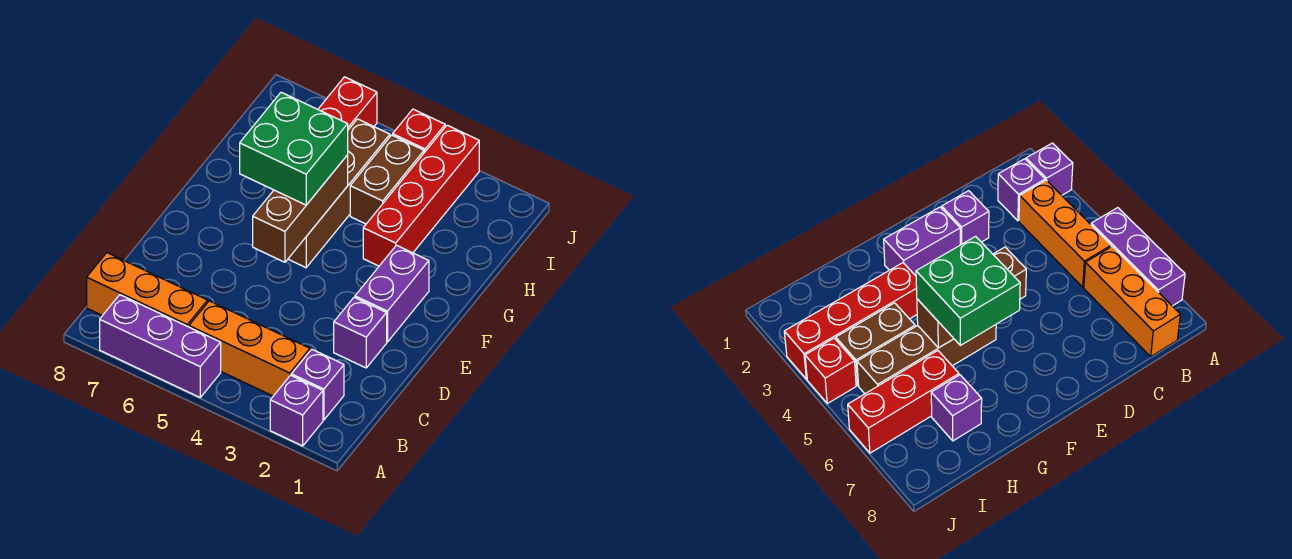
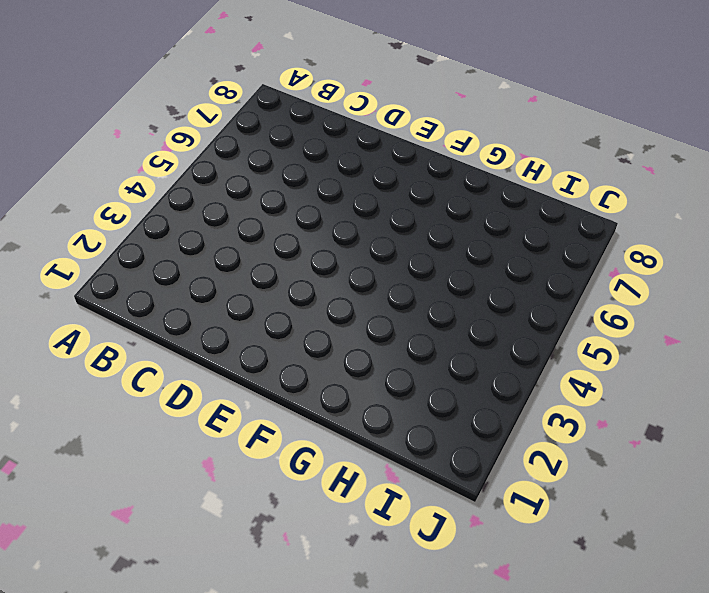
none -> purple brick A2 level 1
none -> purple brick A5:A7 level 1
none -> purple brick B2 level 1

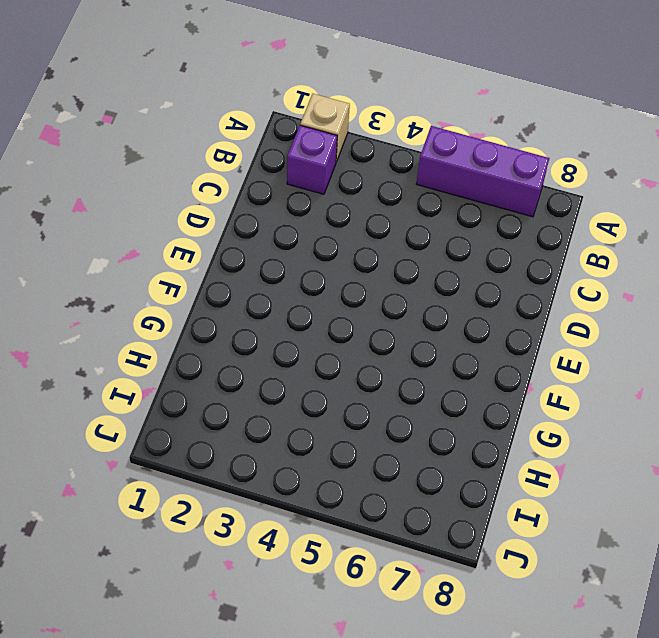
tan brick A2 level 1 -> purple brick A2 level 1
none -> orange brick B3:B5 level 1
none -> orange brick B6:B8 level 1
none -> purple brick D2 level 1

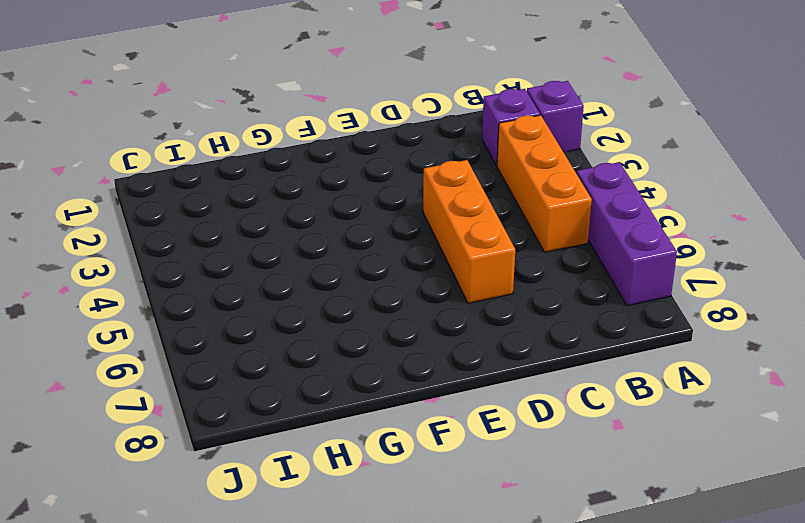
orange brick D4:D6 level 1 -> orange brick B6:B8 level 1
none -> purple brick D2 level 1
none -> purple brick E2:F2 level 1
none -> brown brick F5:I5 level 1

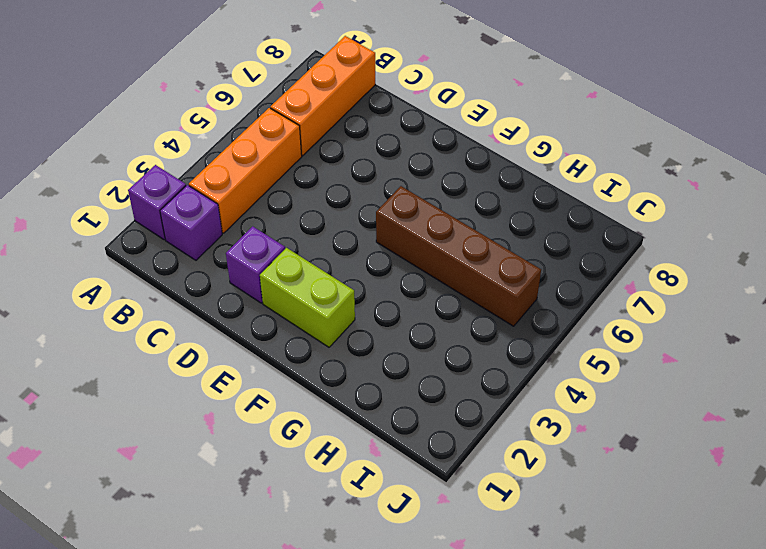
lime brick E2:F2 level 1 -> purple brick E2:F2 level 1
none -> purple brick A5:A7 level 1
none -> red brick G3:J3 level 1
none -> brown brick H4:I4 level 1

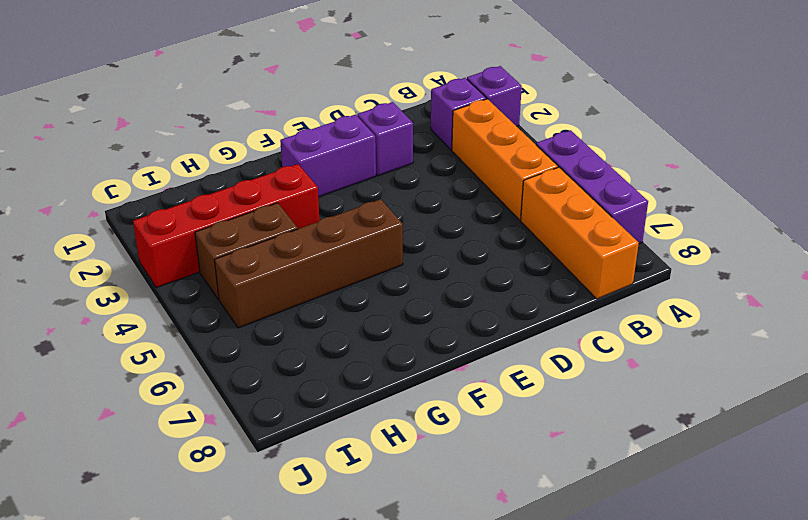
none -> red brick H6:J6 level 1
none -> purple brick H7 level 1
none -> red brick J4 level 1

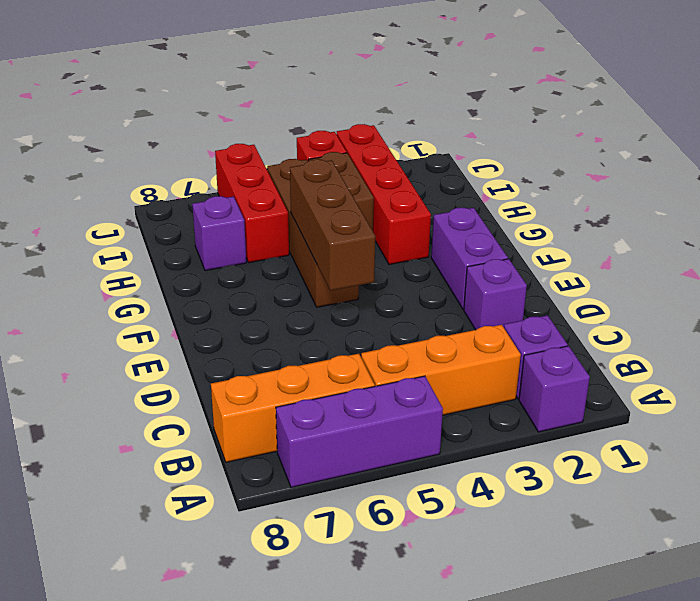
none -> green brick F5:G6 level 3

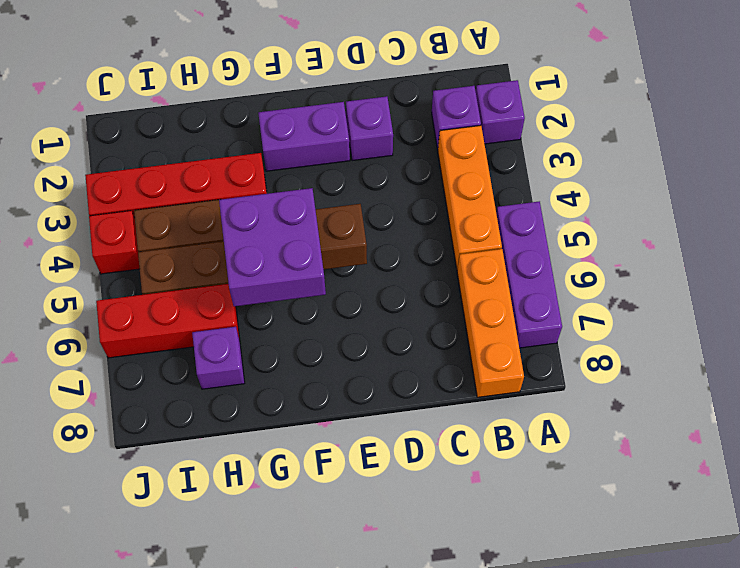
purple brick F5:G6 level 3 -> green brick F5:G6 level 3

